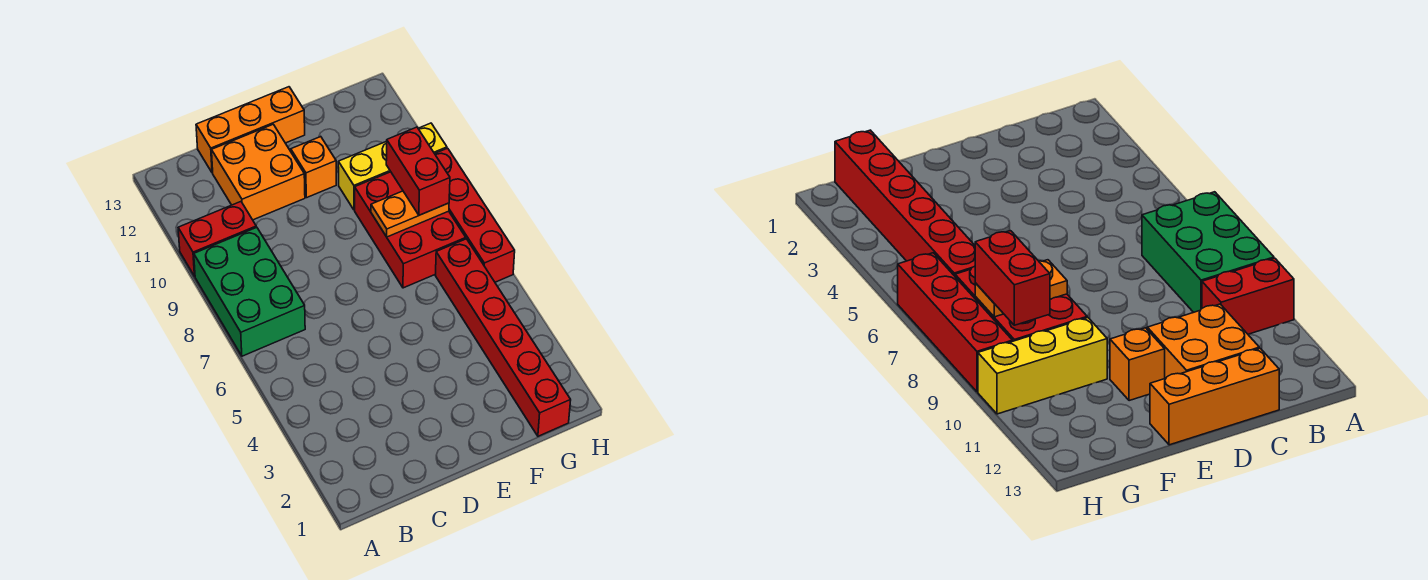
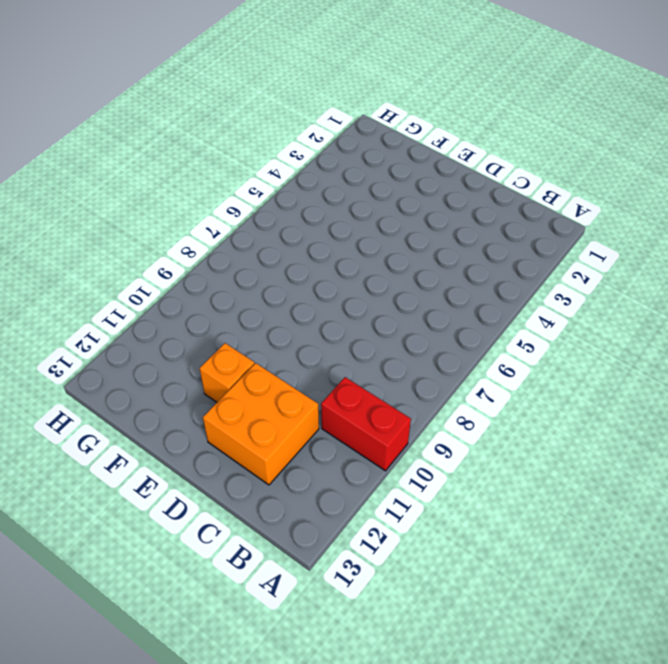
none -> green brick A7:B9 level 1
none -> orange brick C13:E13 level 1

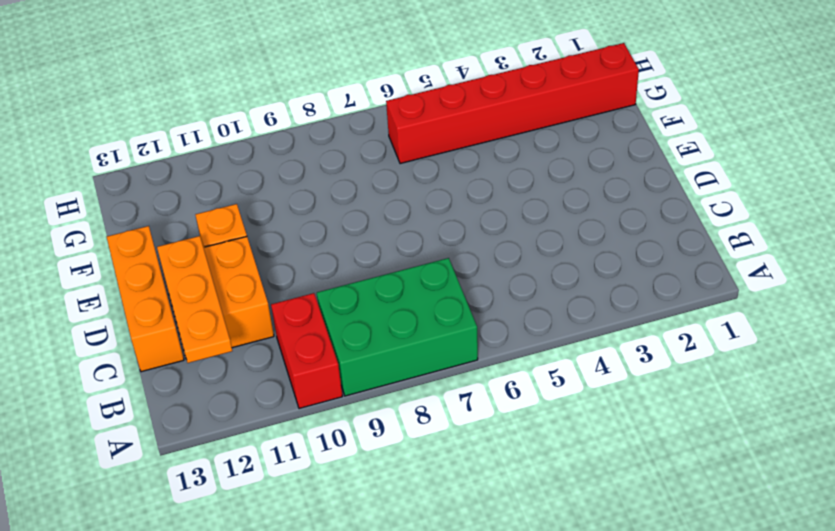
orange plate B12:D12 level 2 -> none
none -> red brick F7:G9 level 1
none -> yellow brick F10:H10 level 1

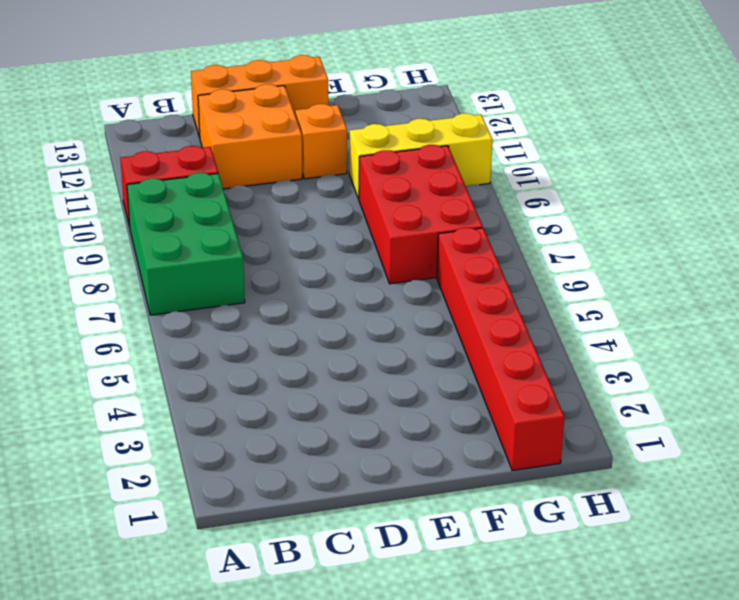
none -> red brick H6:H9 level 1
none -> orange plate F8:G8 level 2

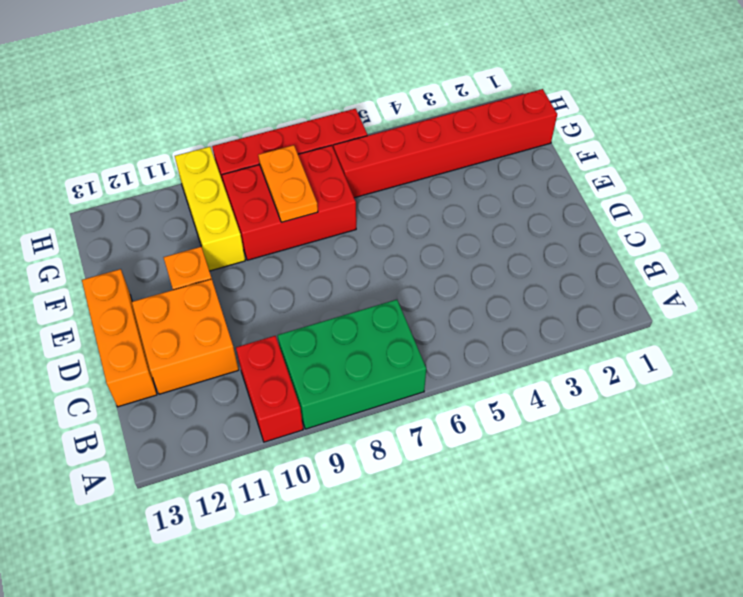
none -> red brick G8:G9 level 3

